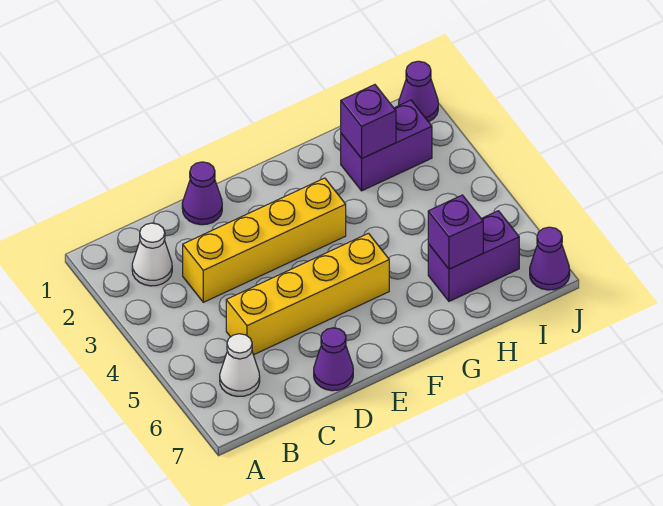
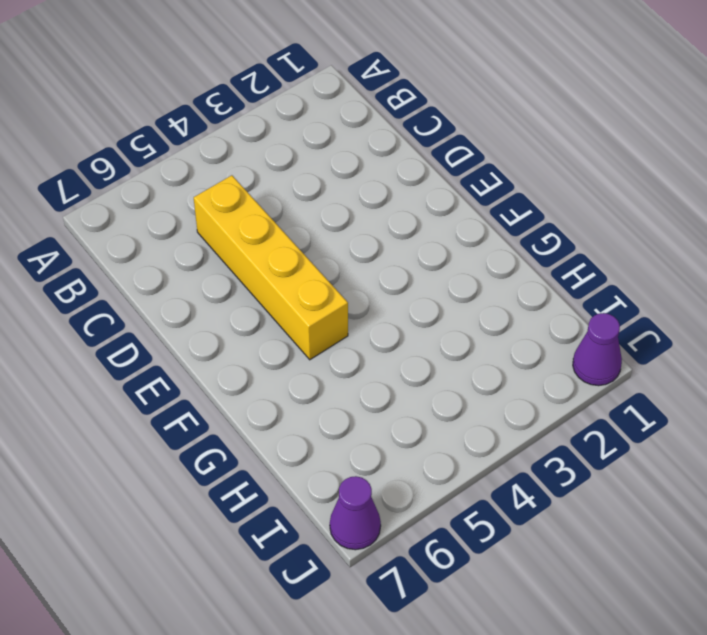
none -> white cone B2 level 1
none -> white cone B6 level 1
none -> yellow brick C3:F3 level 1

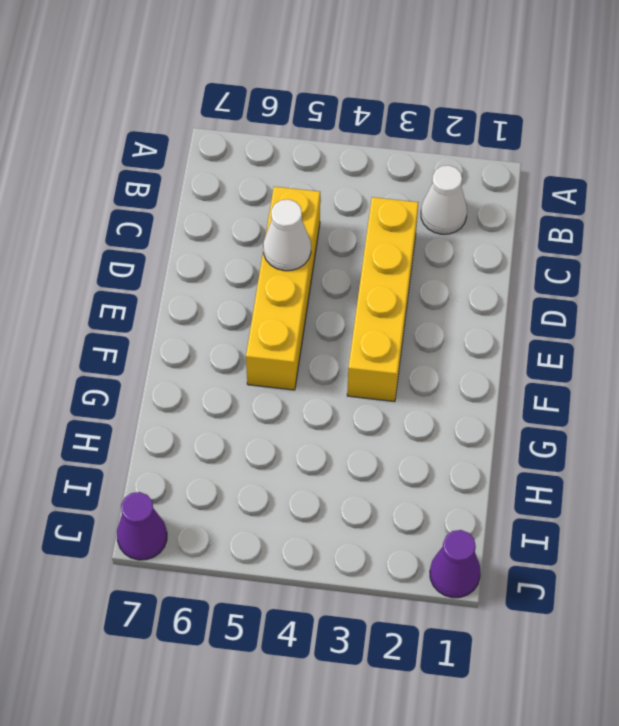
white cone D5 level 2 -> white cone B6 level 1
none -> purple cone D1 level 1
none -> purple cone D7 level 1
none -> purple brick H2:I2 level 1

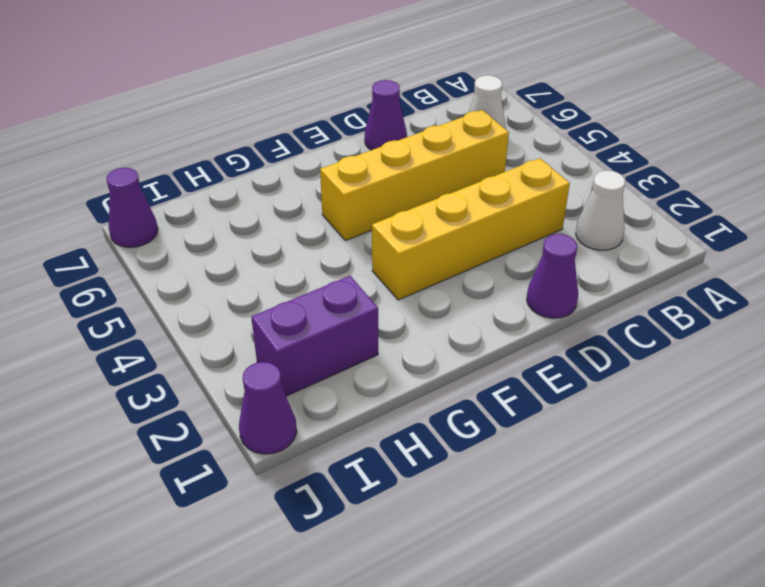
none -> purple brick H6:I6 level 1
none -> purple brick H2 level 2
none -> purple brick H6 level 2

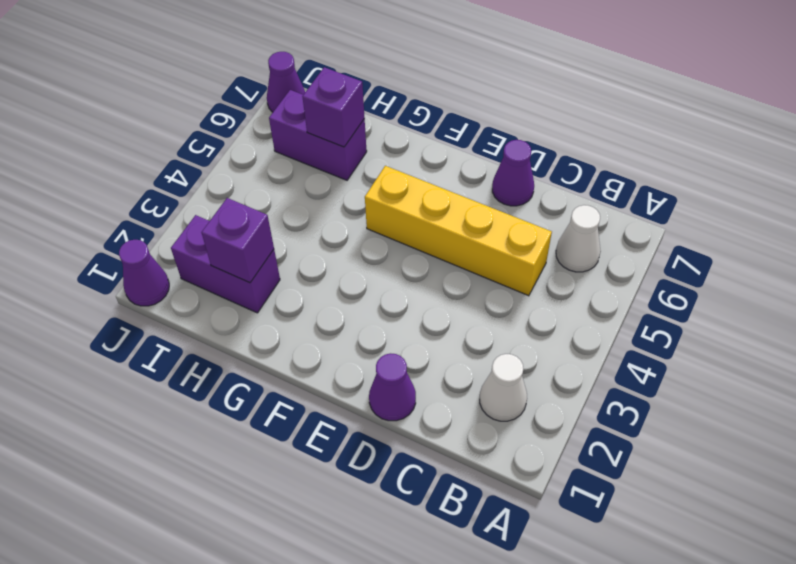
none -> yellow brick C3:F3 level 1

